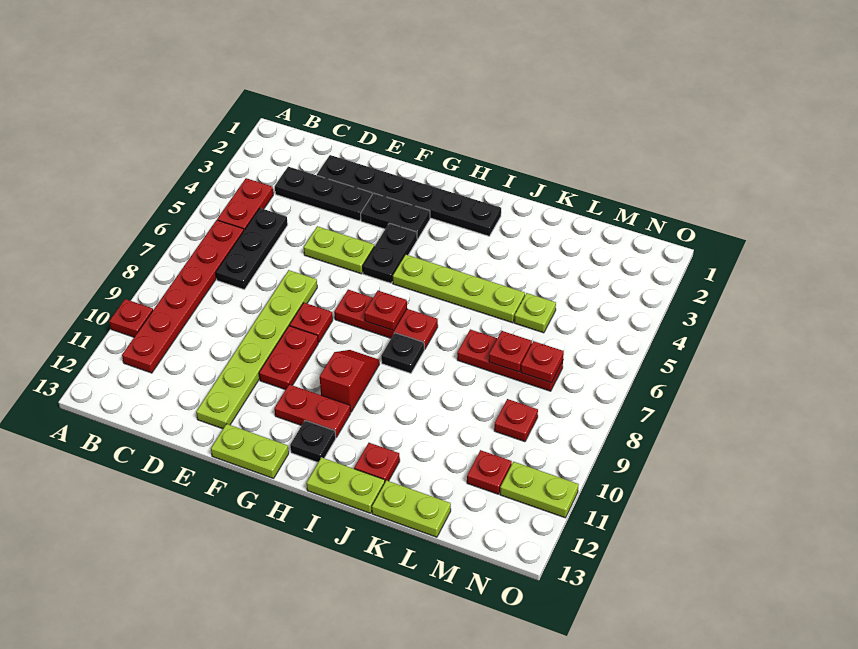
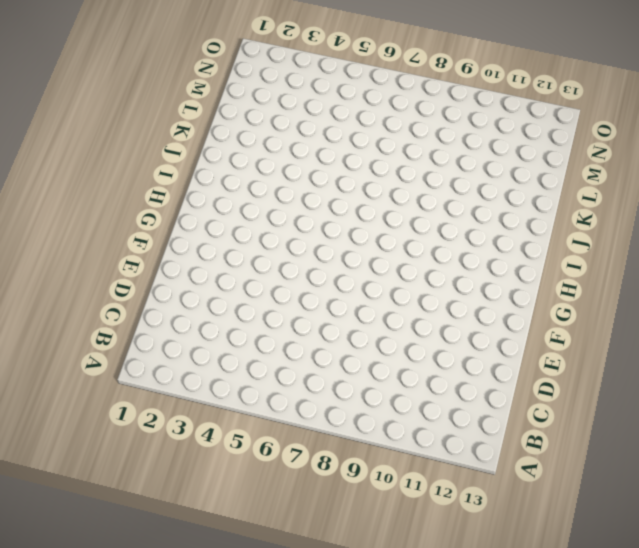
none -> red plate A10 level 1
none -> red plate B4:B5 level 1
none -> red plate B6:B11 level 1
none -> black plate C3:E3 level 1

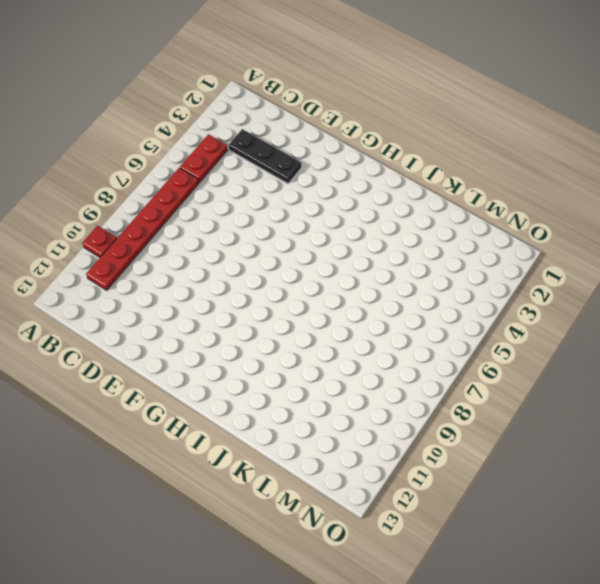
none -> black plate C5:C7 level 1
none -> black plate D2:I2 level 1
none -> lime plate E5:F5 level 1
none -> lime plate E7:E12 level 1

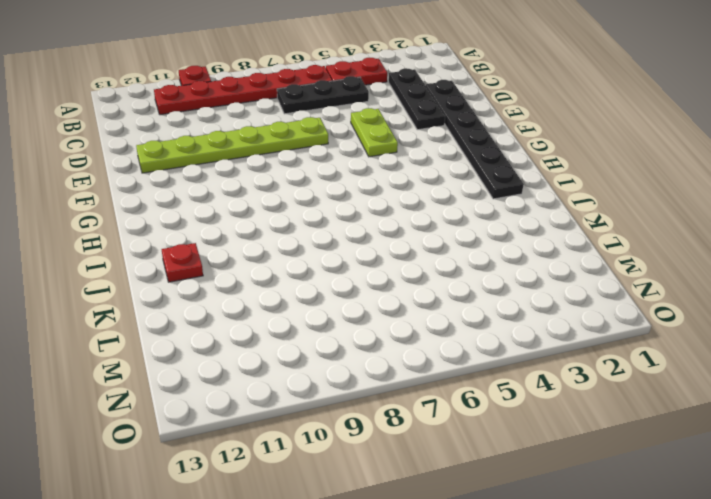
none -> black plate F3:G3 level 1
none -> red plate F8 level 1
none -> red plate F9:F10 level 1
none -> lime plate F13:G13 level 1

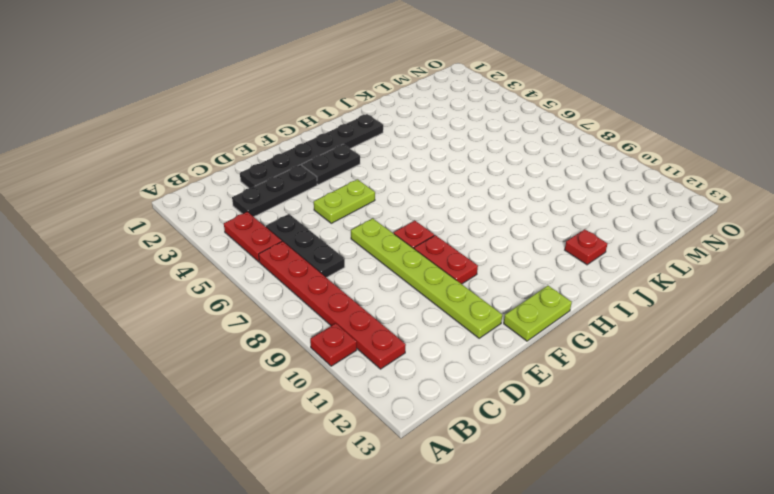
none -> black plate G4:G5 level 1
none -> red plate G7:I7 level 1
none -> red plate G11:H11 level 1
none -> lime plate H5:K5 level 1

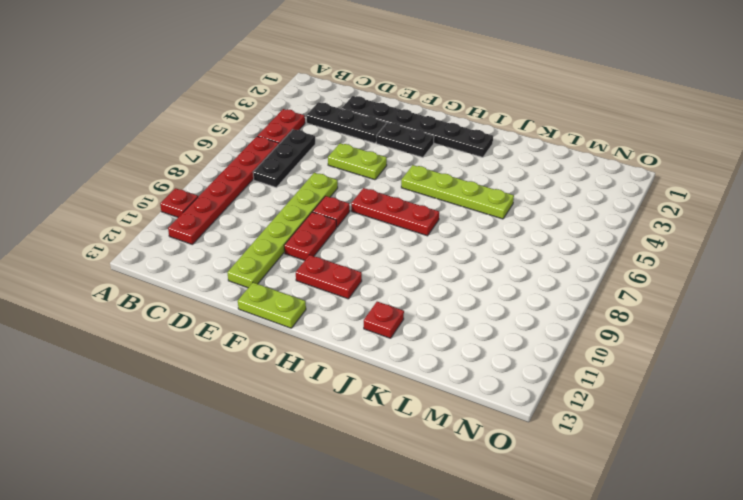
none -> black plate G4:G5 level 1
none -> red slope H9:H10 level 1 top 10
none -> black plate H12 level 1
none -> black plate I8 level 1

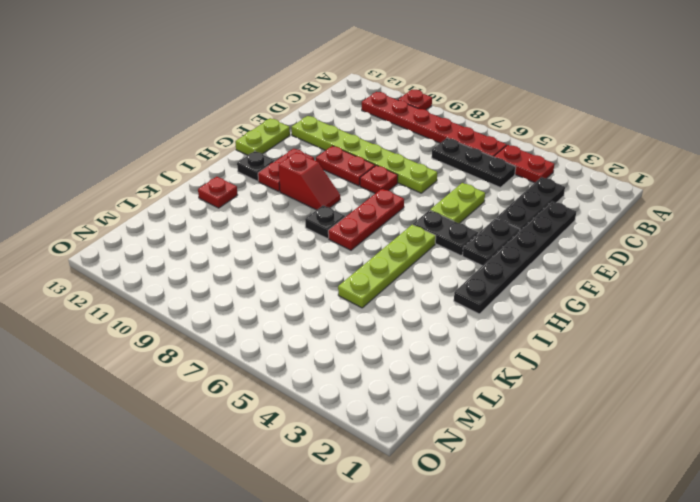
none -> lime plate I13:J13 level 1
none -> red plate K7:M7 level 1
none -> lime plate K13:L13 level 1
none -> lime plate L5 level 1

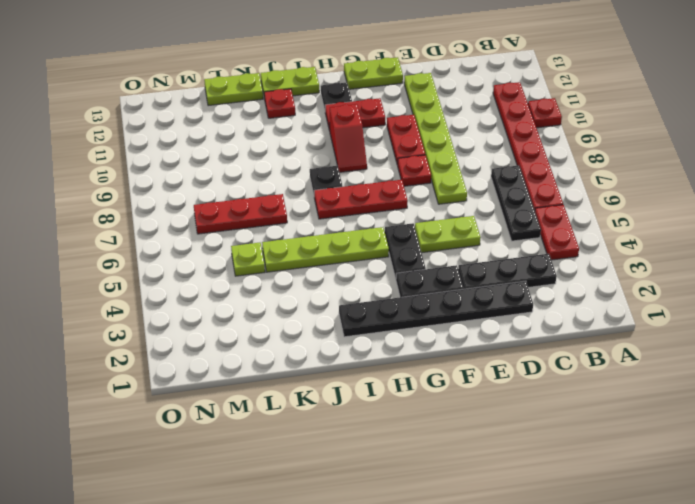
none -> red plate M9 level 1
none -> red plate M11 level 1
none -> lime plate N11:O11 level 1
none -> red plate H7 level 2

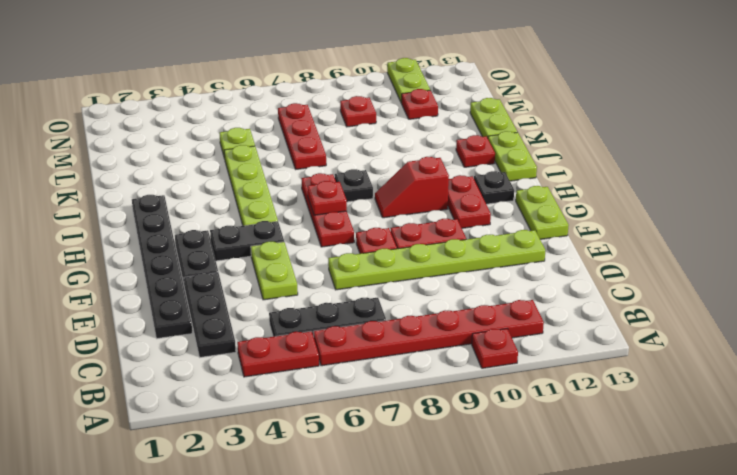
none -> red plate L7 level 2
none -> red plate M7 level 2

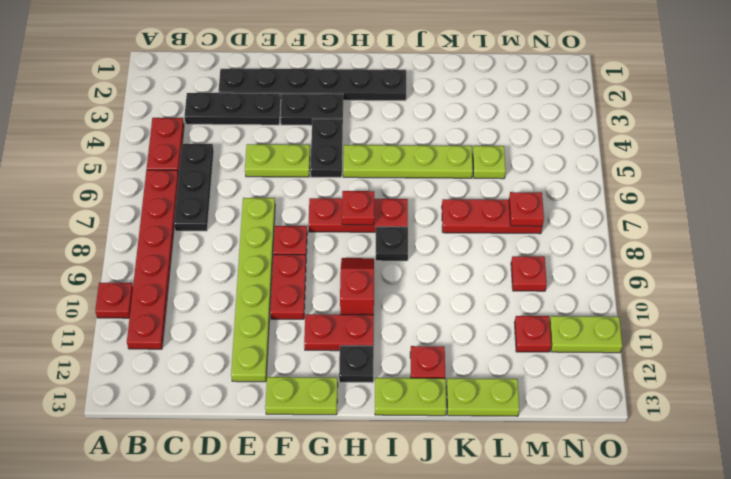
none -> red plate L7 level 2

